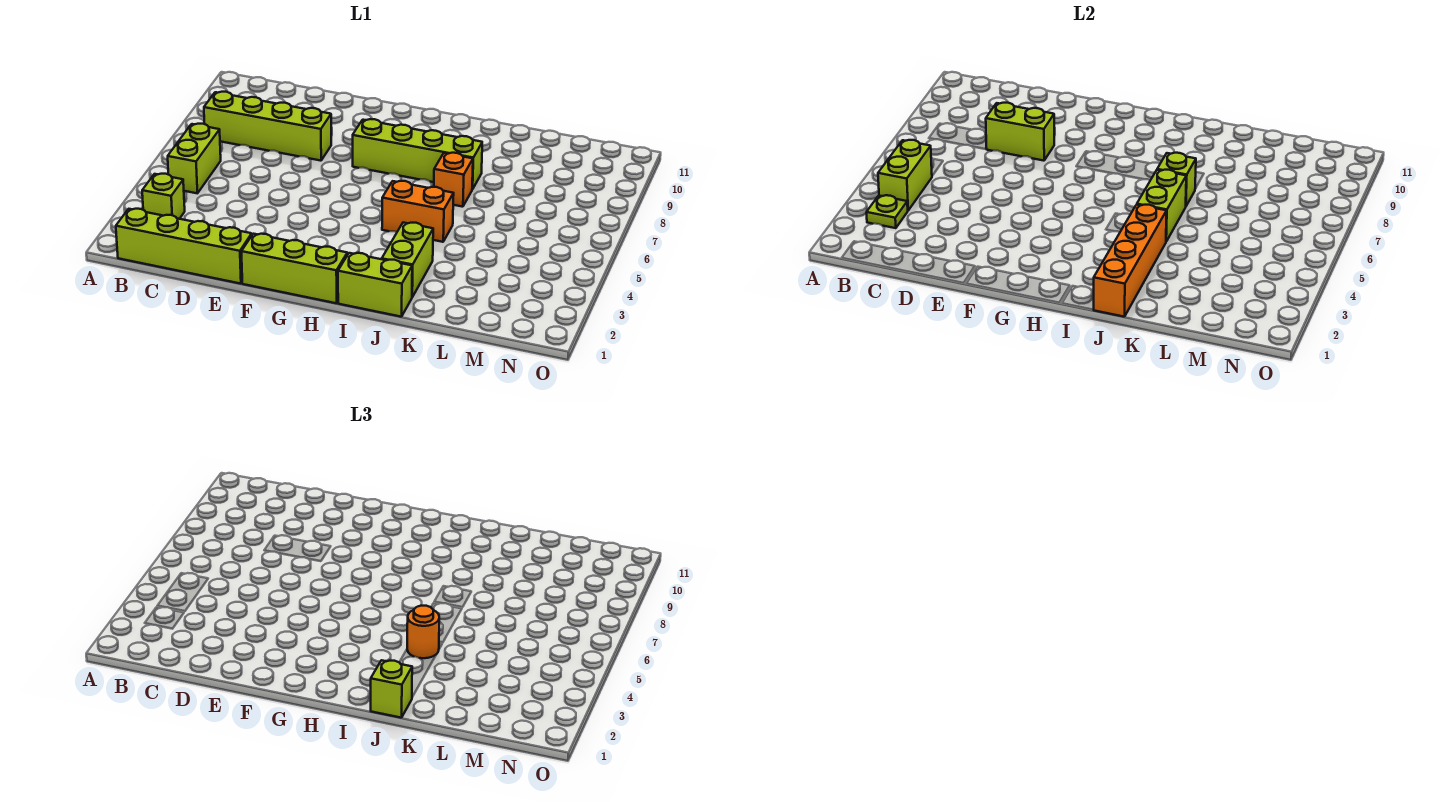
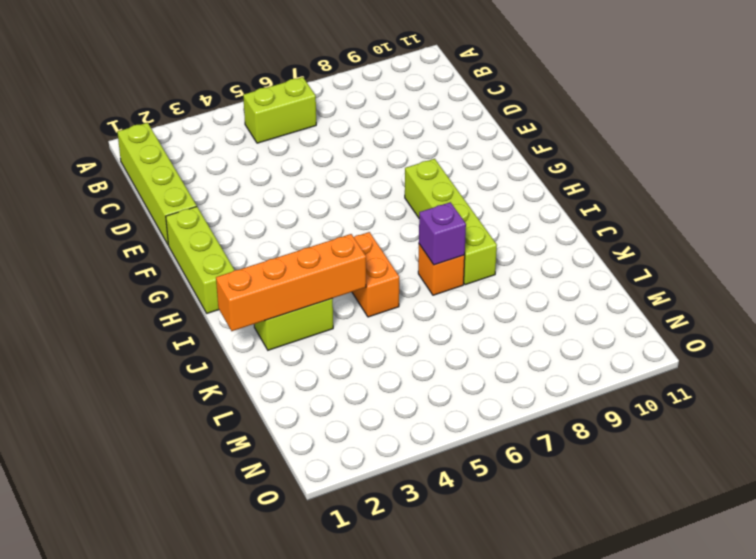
purple brick J7 level 2 -> lime brick J7 level 2
none -> lime brick B3 level 1
none -> lime brick B8:E8 level 1
none -> lime brick I1:J1 level 1

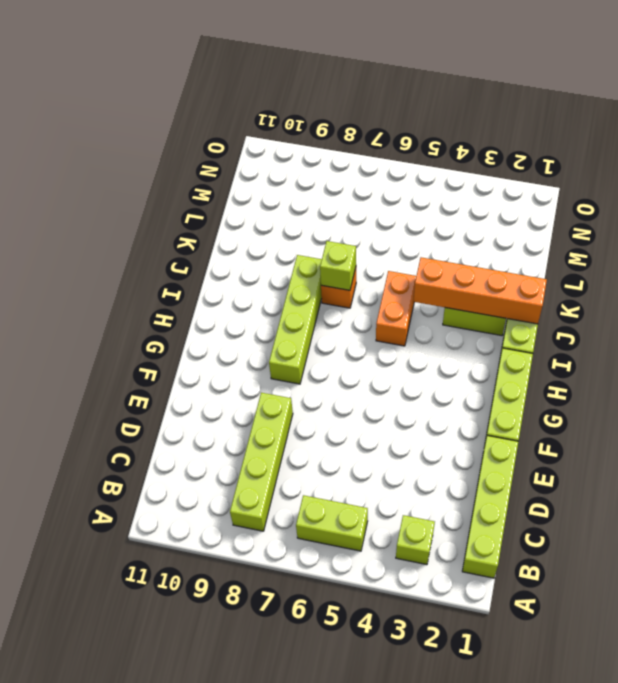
none -> lime plate B3 level 2
none -> lime brick B4:B5 level 2
none -> lime brick D8:E8 level 2

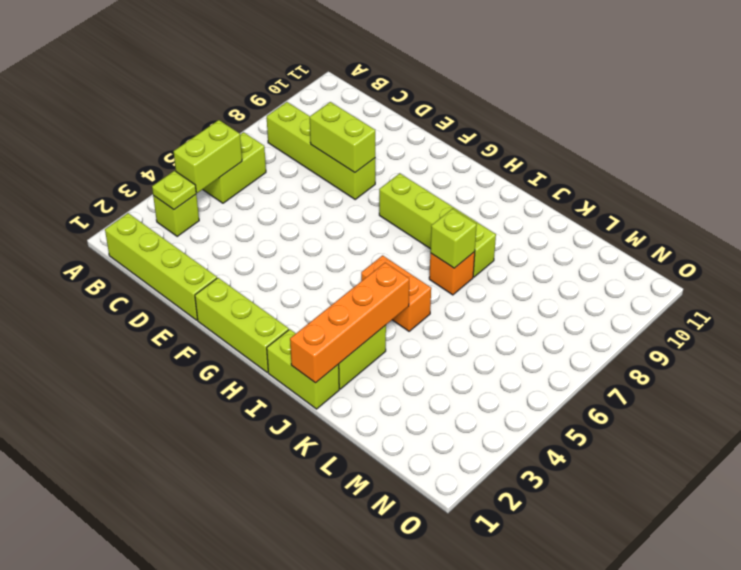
none -> lime brick J5:J6 level 2
none -> lime brick J1 level 3
none -> orange round brick J4 level 3

